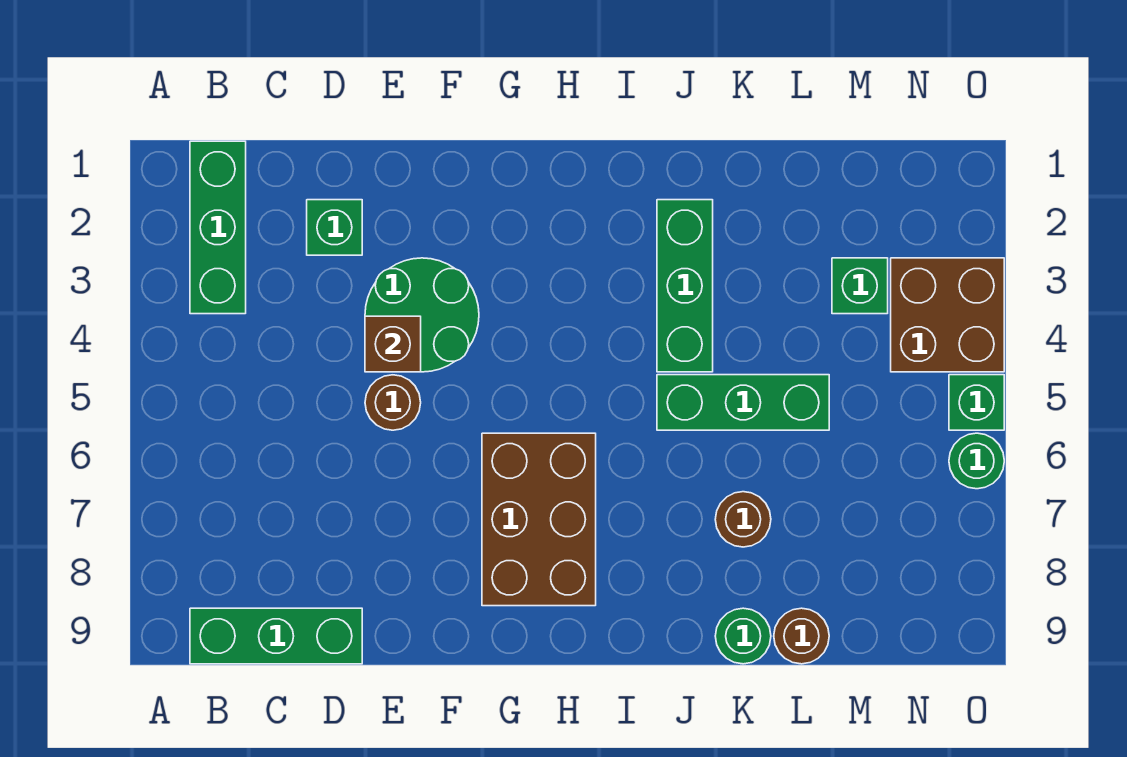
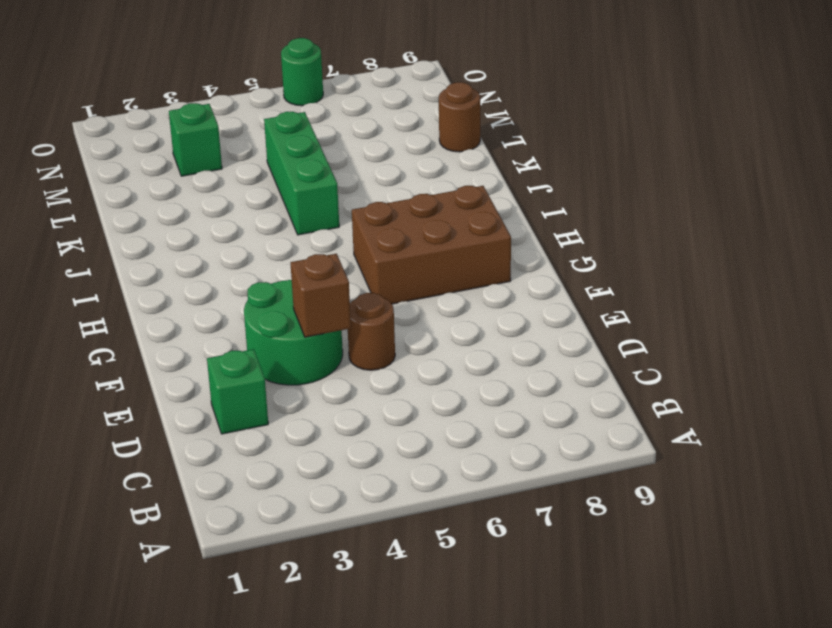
none -> green brick B1:B3 level 1
none -> green brick B9:D9 level 1
none -> green brick J2:J4 level 1

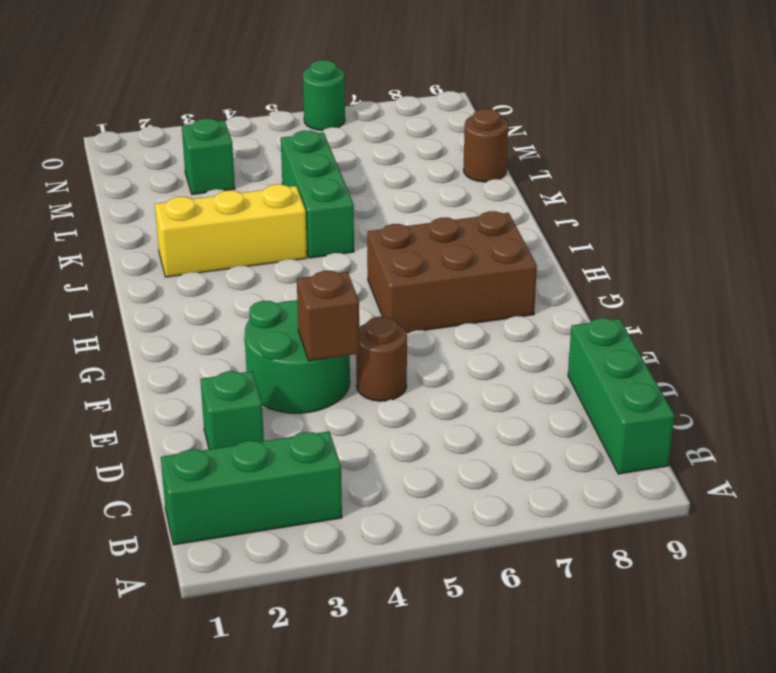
yellow brick J2:J4 level 1 -> green brick J2:J4 level 1
none -> brown round brick K7 level 1
none -> green round brick K9 level 1
none -> brown brick N3:O4 level 1

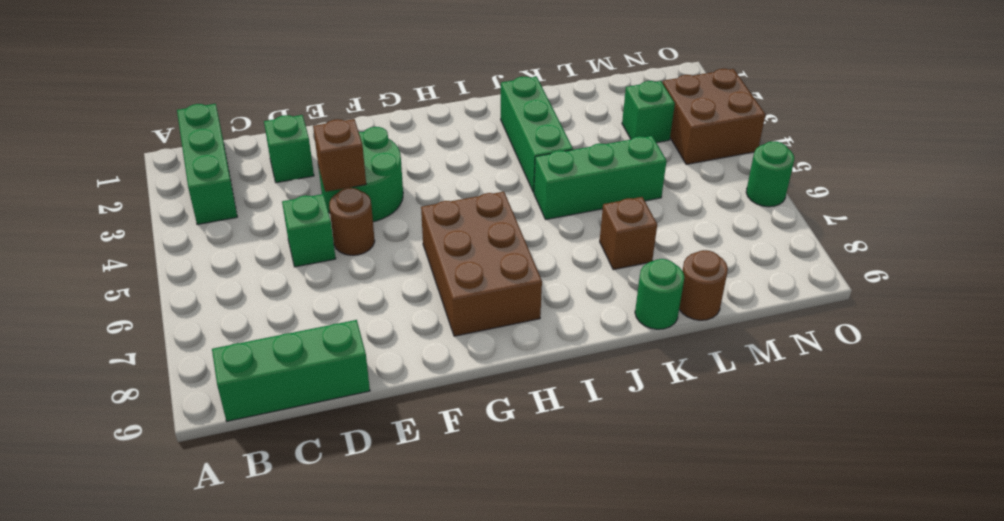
green brick D5 level 1 -> green brick O5 level 1
brown brick K7 level 1 -> brown round brick K7 level 1

